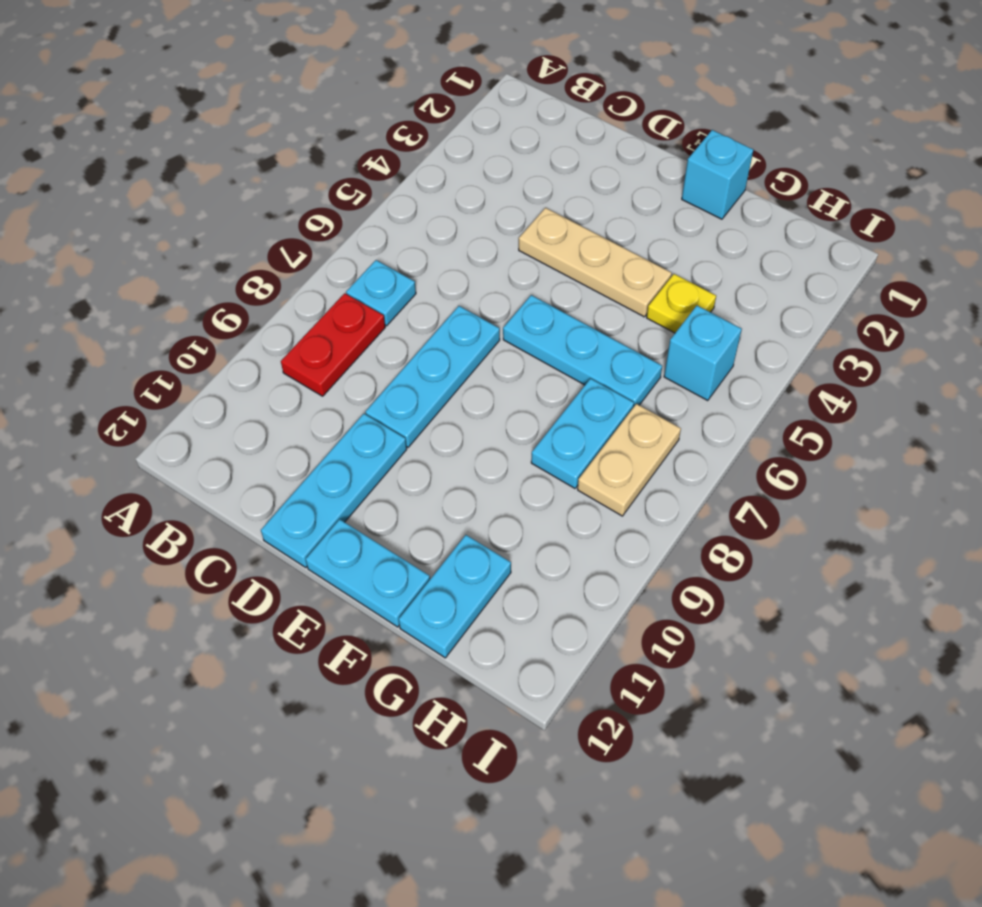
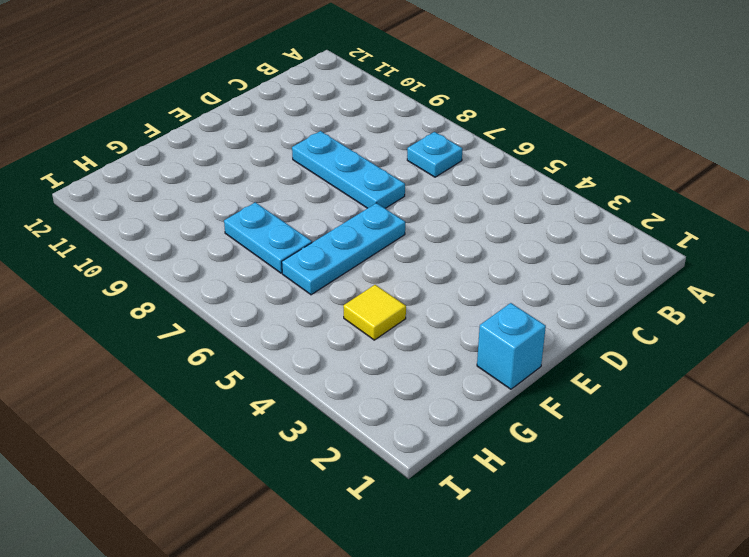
yellow tile G4 level 1 -> yellow plate G4 level 1
none -> red plate B8:B9 level 1
none -> tan plate D4:F4 level 1
none -> cyan plate D10:D12 level 1

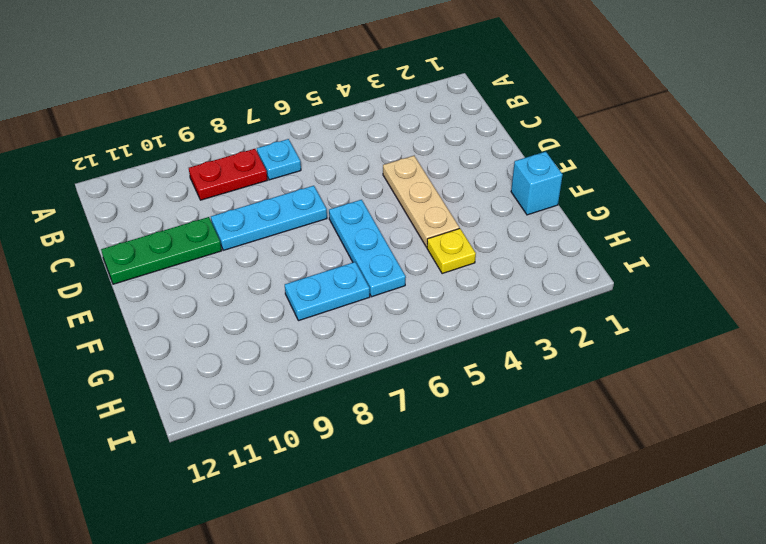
green plate D10:D12 level 1 -> cyan plate D10:D12 level 1
none -> cyan plate E12:F12 level 1
none -> cyan plate G11:G12 level 1
none -> cyan brick H5 level 1

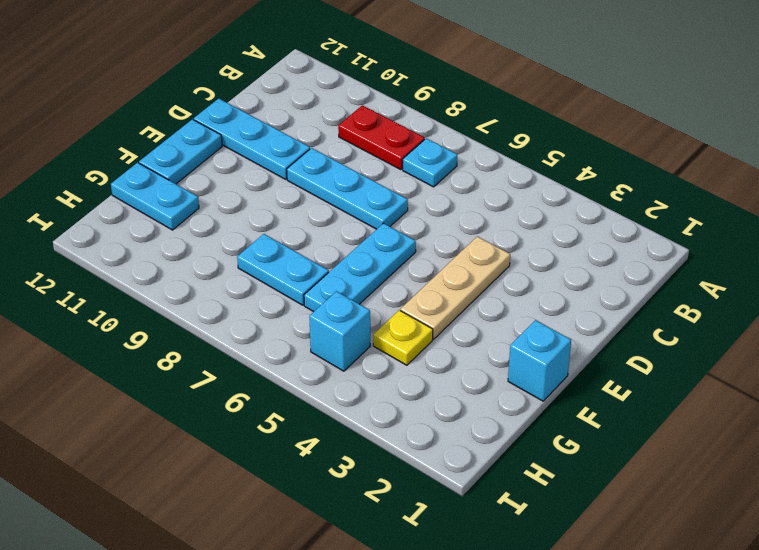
none -> tan plate H7:H8 level 1

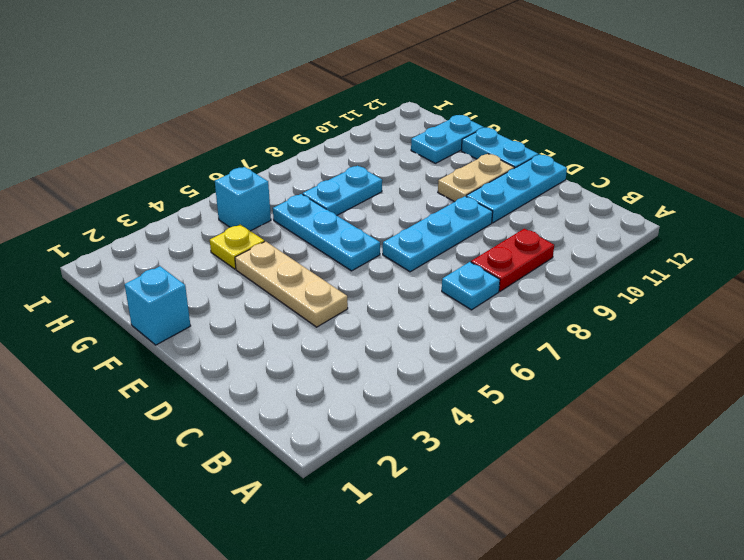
tan plate E10:E11 level 1 -> tan plate H7:H8 level 1

